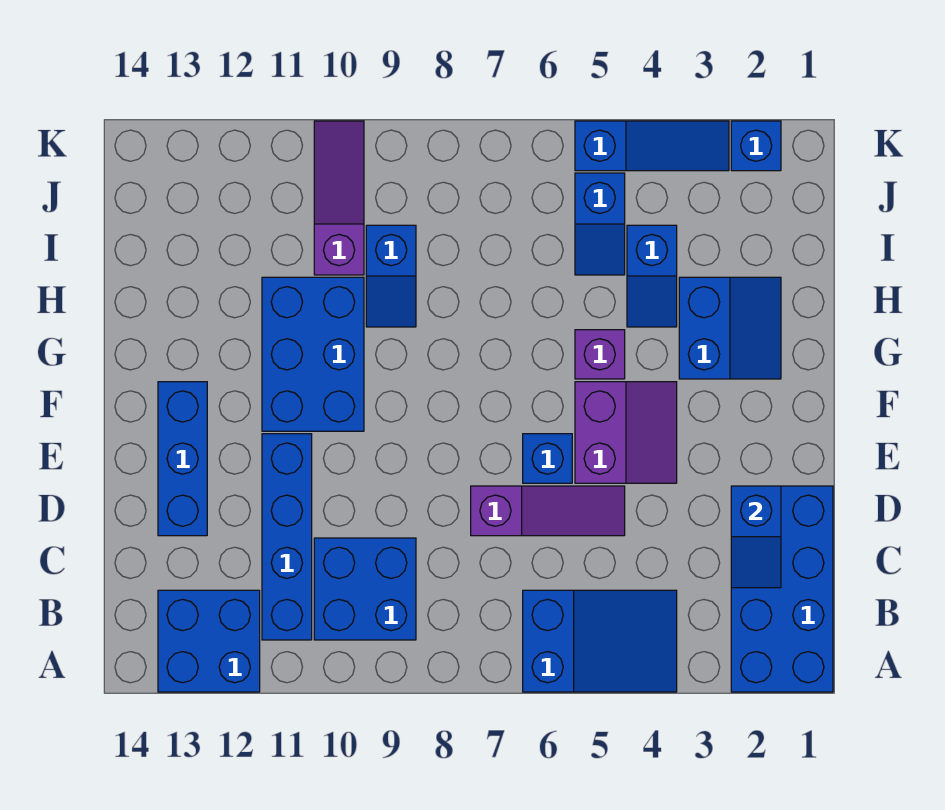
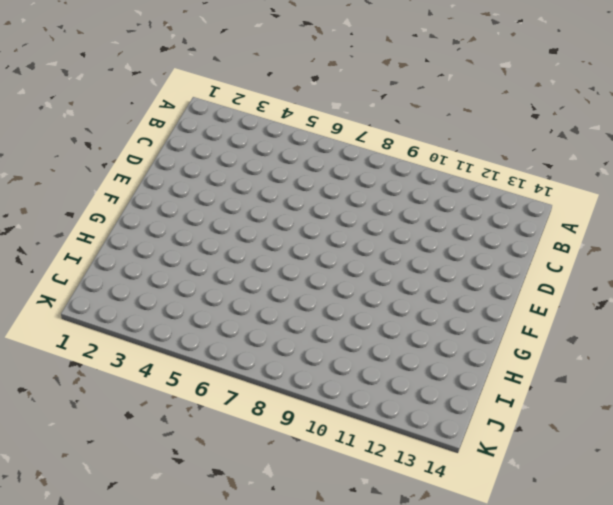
none -> blue brick A1:D2 level 1
none -> blue slope A4:B6 level 1 top 6
none -> blue brick A12:B13 level 1

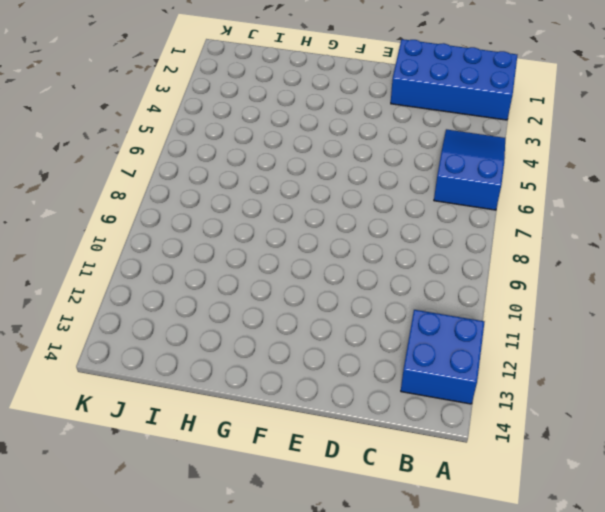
none -> blue brick B9:C10 level 1
none -> blue brick B11:E11 level 1
none -> purple slope D5:D7 level 1 top 7

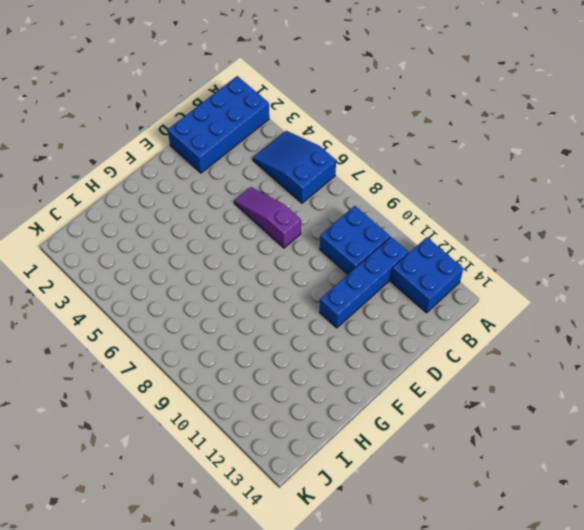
none -> blue brick D13:F13 level 1
none -> purple slope E4:F5 level 1 top 5
none -> blue brick E6 level 1

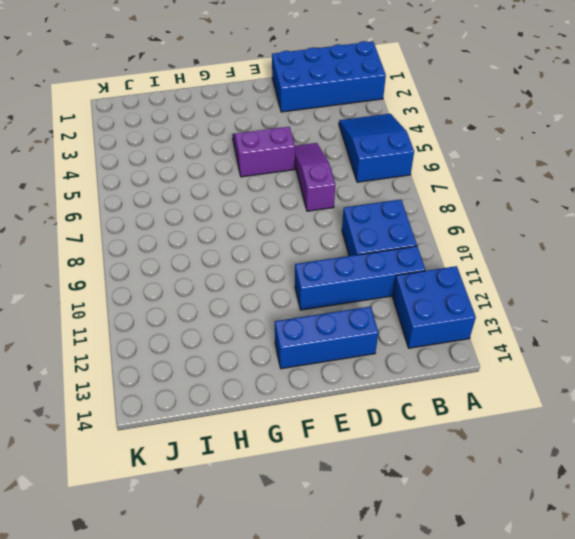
none -> blue brick E6 level 1
none -> blue brick F10:H11 level 1
none -> blue slope G2:H3 level 1 top 3

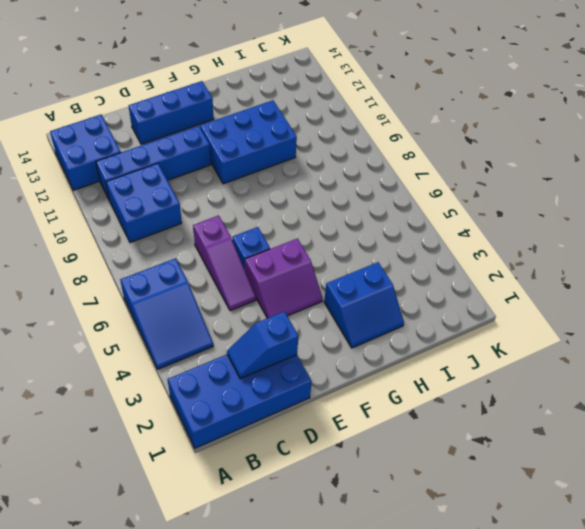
none -> purple brick G5 level 1
none -> blue slope H4:I4 level 1 top I
none -> blue slope H9:I9 level 1 top I

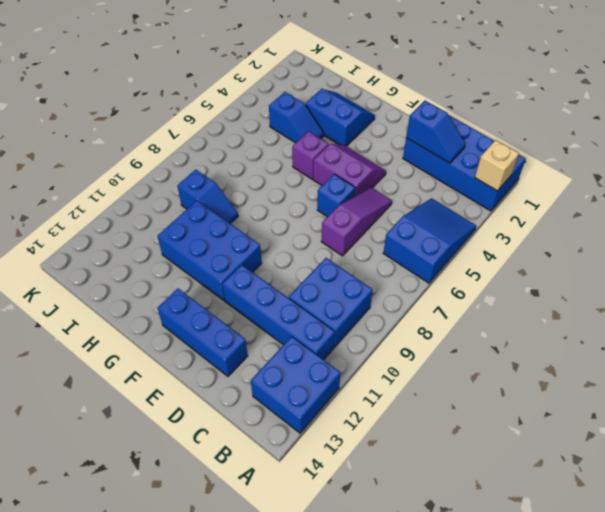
tan brick A2 level 2 -> none
none -> blue slope I5:J5 level 1 top J
none -> purple slope I10:K10 level 1 top I
none -> blue brick K2 level 1

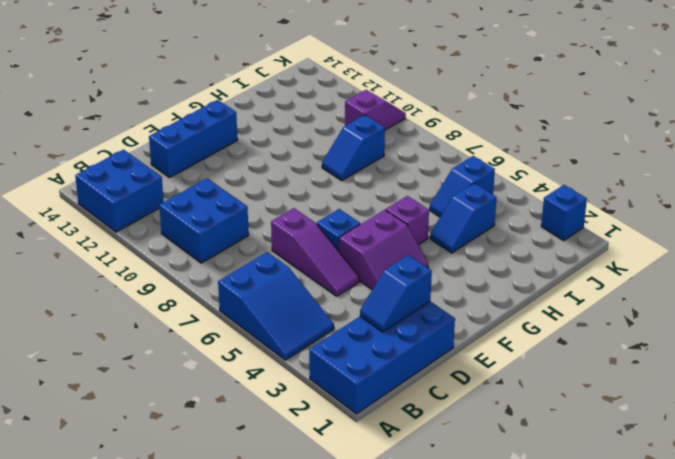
purple slope J10:K10 level 1 top J -> purple slope I10:K10 level 1 top I
none -> blue brick B11:E11 level 1
none -> blue brick F10:H11 level 1
none -> blue slope G2:H3 level 1 top 3

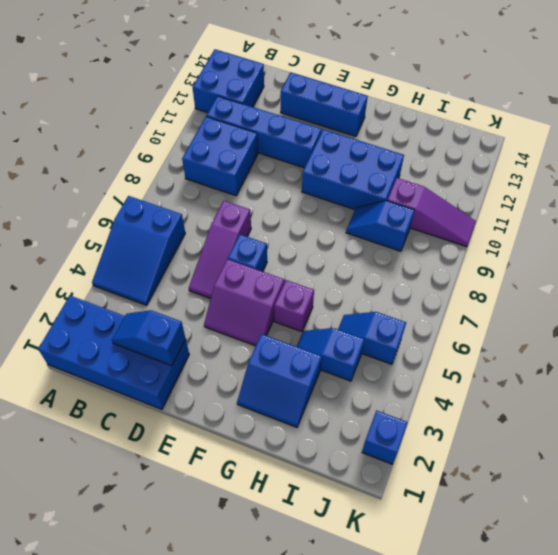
none -> blue slope K3:K5 level 1 top 5

